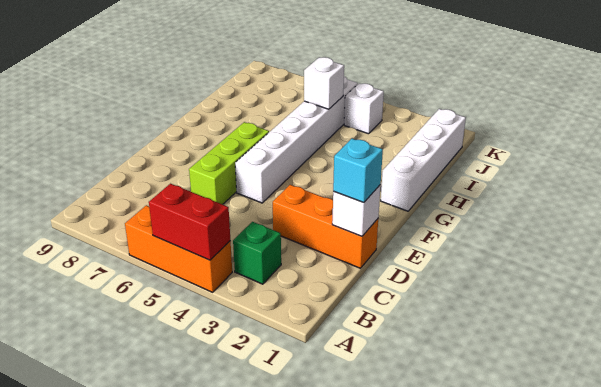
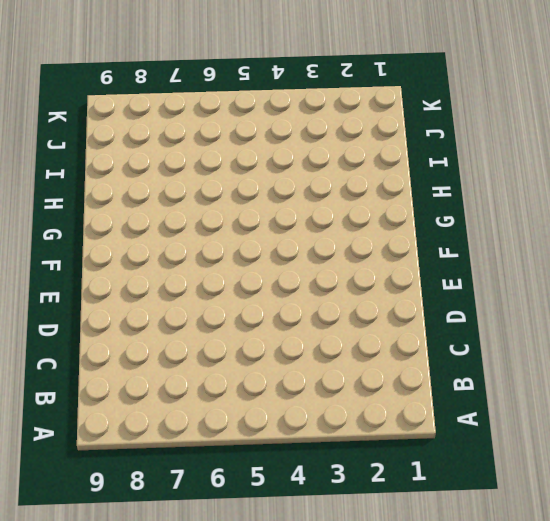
none -> orange brick A4:A6 level 1
none -> green brick B3 level 1

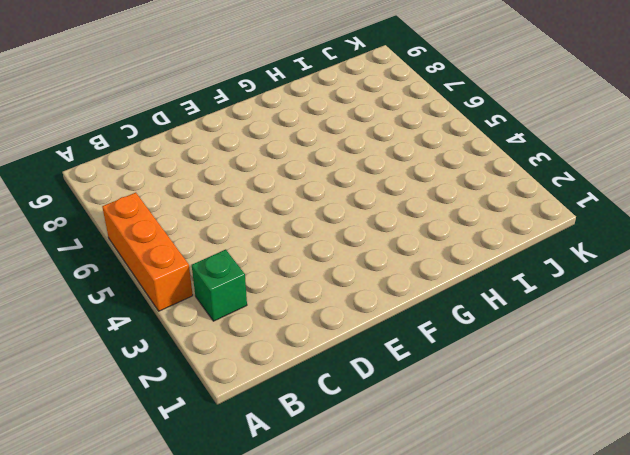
none -> orange brick D1:D3 level 1
none -> lime brick D6:F6 level 1

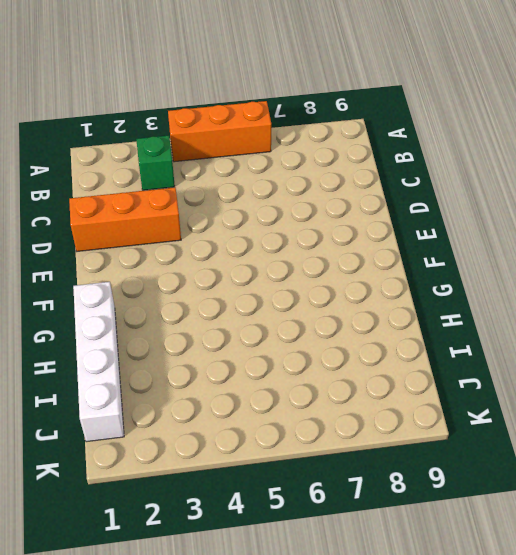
none -> lime brick D6:F6 level 1
none -> white brick E5:J5 level 1

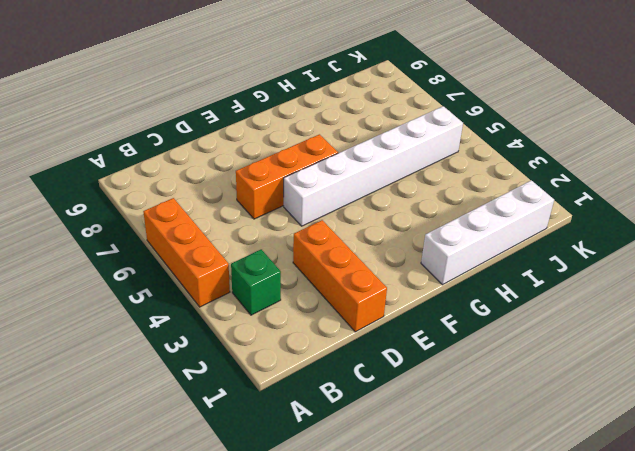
orange brick D6:F6 level 1 -> lime brick D6:F6 level 1
none -> white brick J4 level 1
none -> red brick A4:A5 level 2

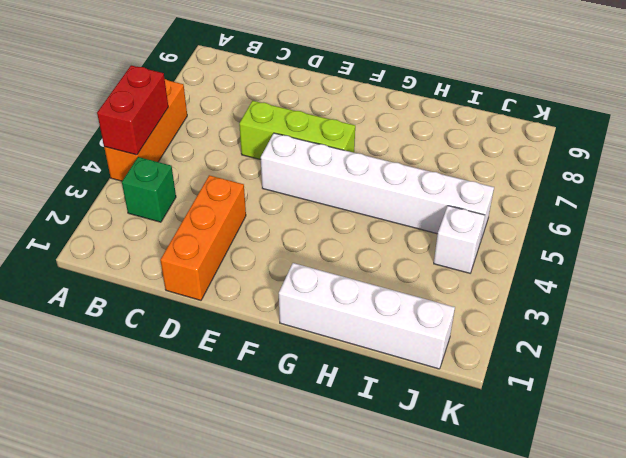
none -> white brick D1 level 2
none -> white brick I5 level 2

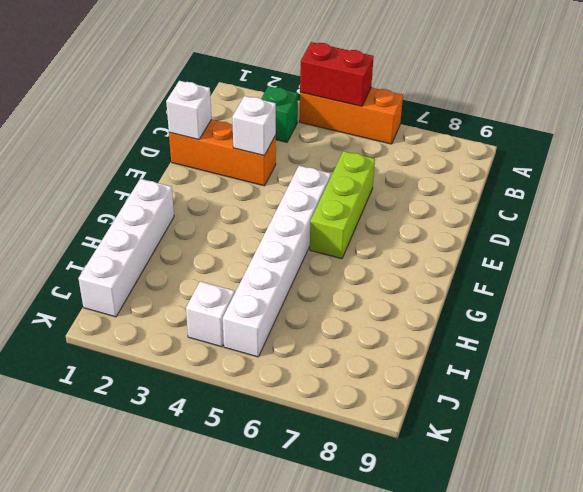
white brick D3 level 2 -> white brick I5 level 2
none -> cyan brick D1 level 3

